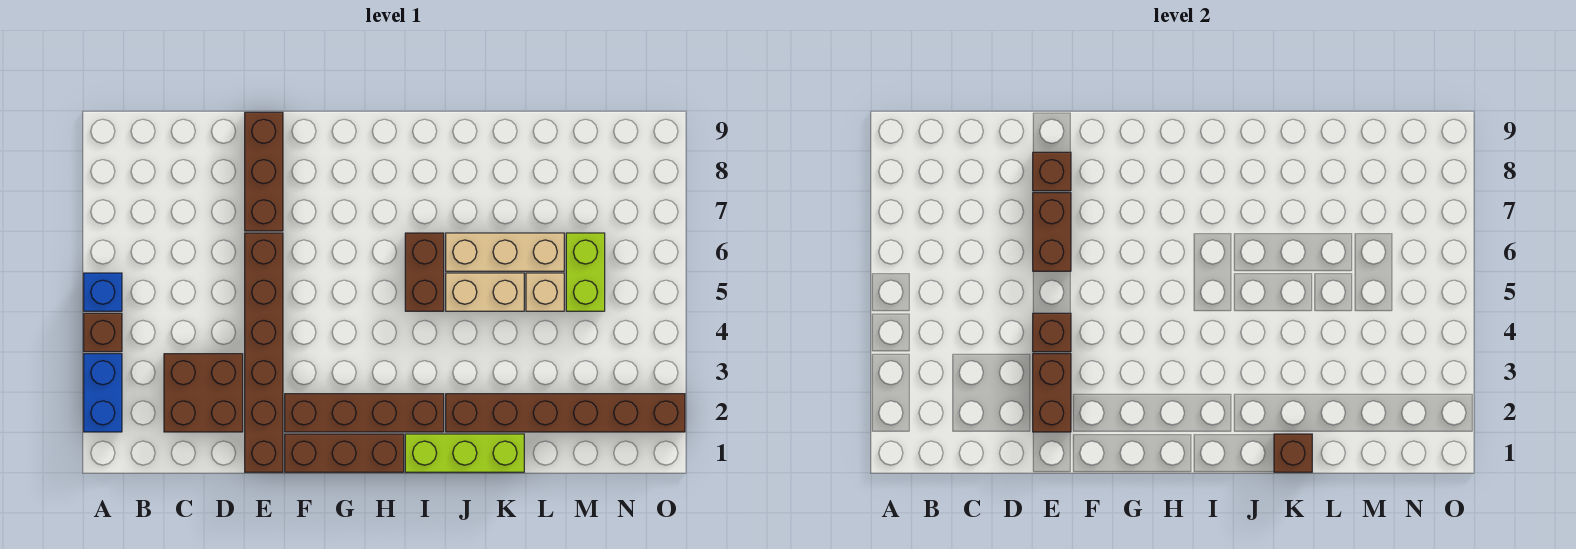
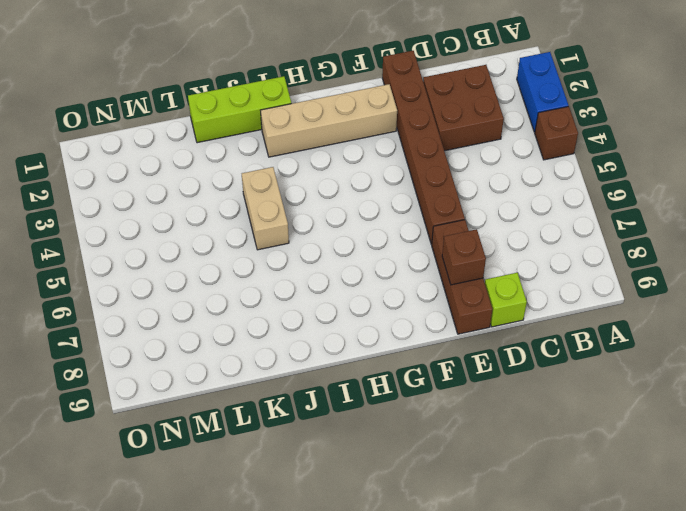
lime brick D9 level 1 -> none
tan brick F2:I2 level 1 -> brown brick F2:I2 level 1
tan brick J4:J5 level 1 -> tan brick J5:K5 level 1
none -> blue brick A5 level 1
none -> brown brick F1:H1 level 1
none -> brown brick I5:I6 level 1

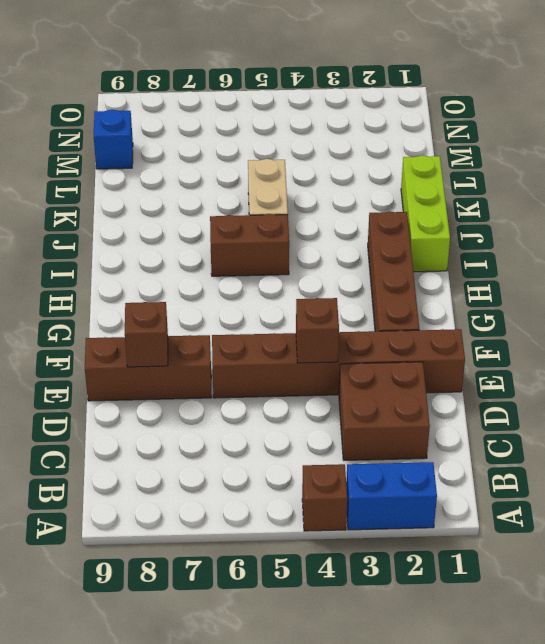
blue brick M9 level 1 -> blue brick A5 level 1
none -> brown brick F1:H1 level 1
none -> brown brick J2:O2 level 1
none -> tan brick J6:L6 level 1

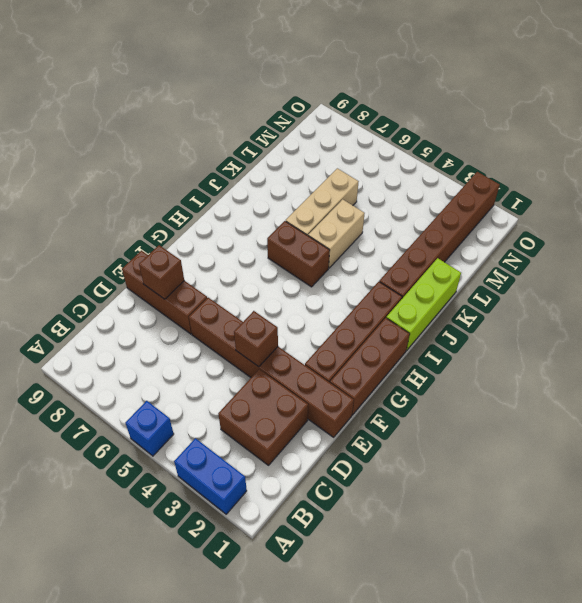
none -> brown brick A4 level 1
none -> tan brick L5 level 1
none -> lime brick M5:M6 level 1

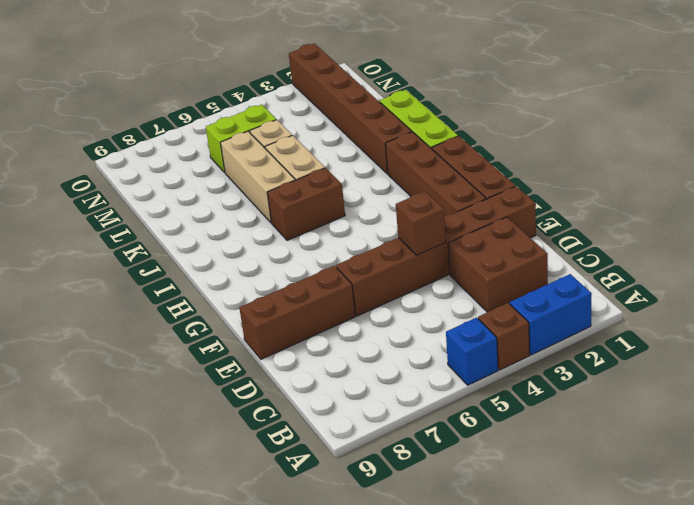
none -> brown brick E2:E3 level 2
none -> brown brick E6:E7 level 2
none -> brown brick E8 level 2

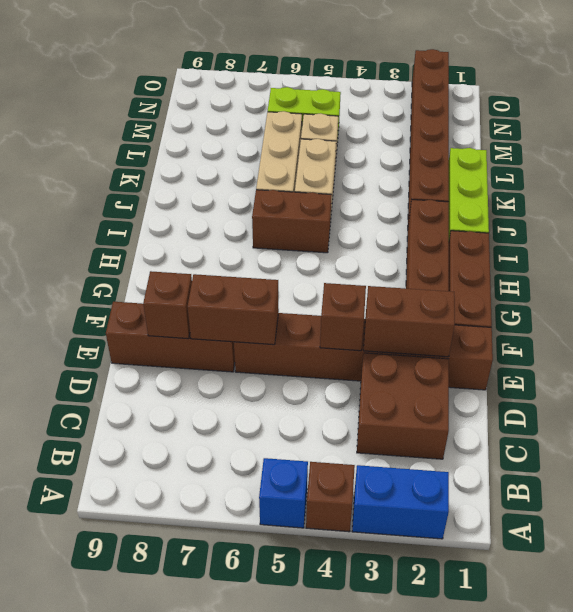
none -> brown brick K1 level 2

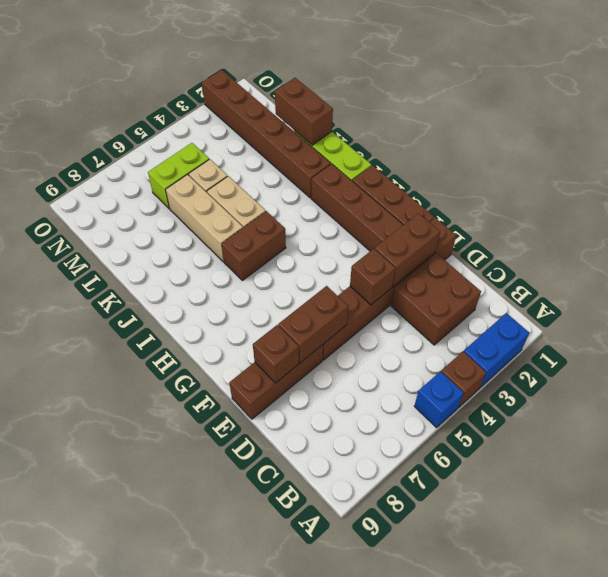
brown brick K1:L1 level 2 -> brown brick K1 level 2

